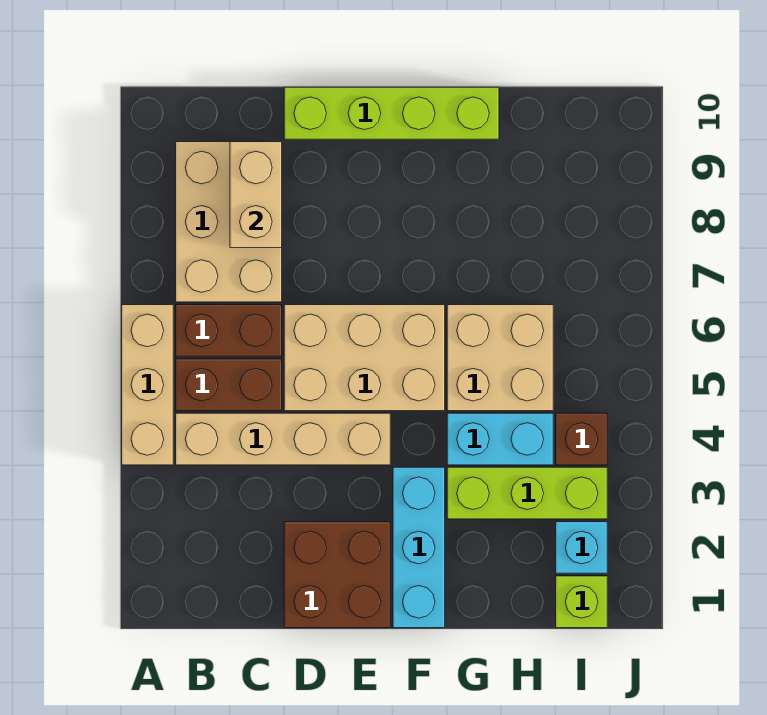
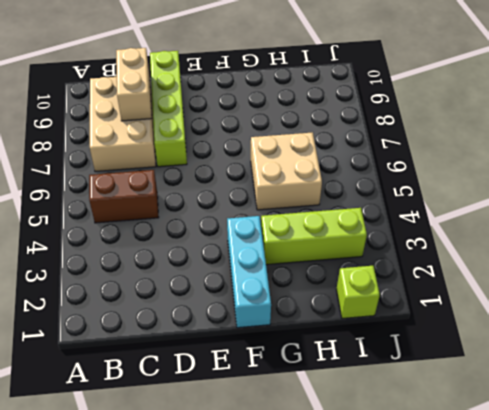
lime brick D7:D10 level 1 -> lime brick D10:G10 level 1
none -> tan brick A4:A6 level 1
none -> tan brick B4:E4 level 1
none -> brown brick B6:C6 level 1

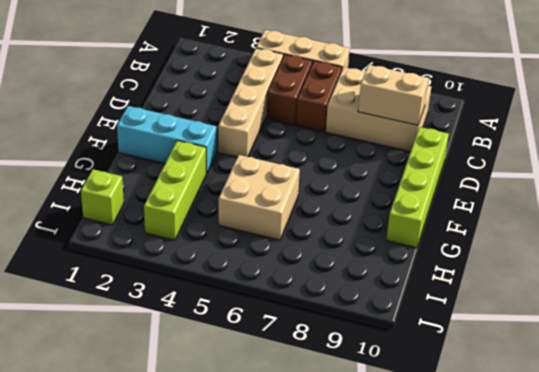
none -> brown brick D1:E2 level 1
none -> tan brick D5:F6 level 1
none -> cyan brick G4:H4 level 1

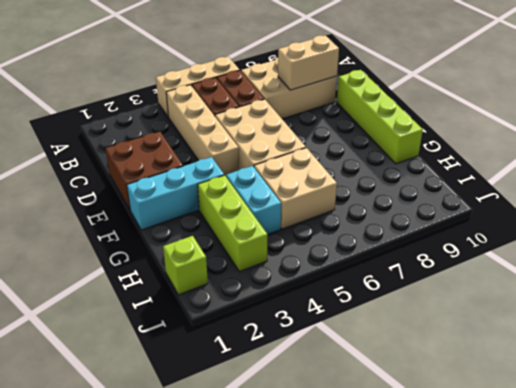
none -> cyan brick I2 level 1
none -> brown brick I4 level 1

